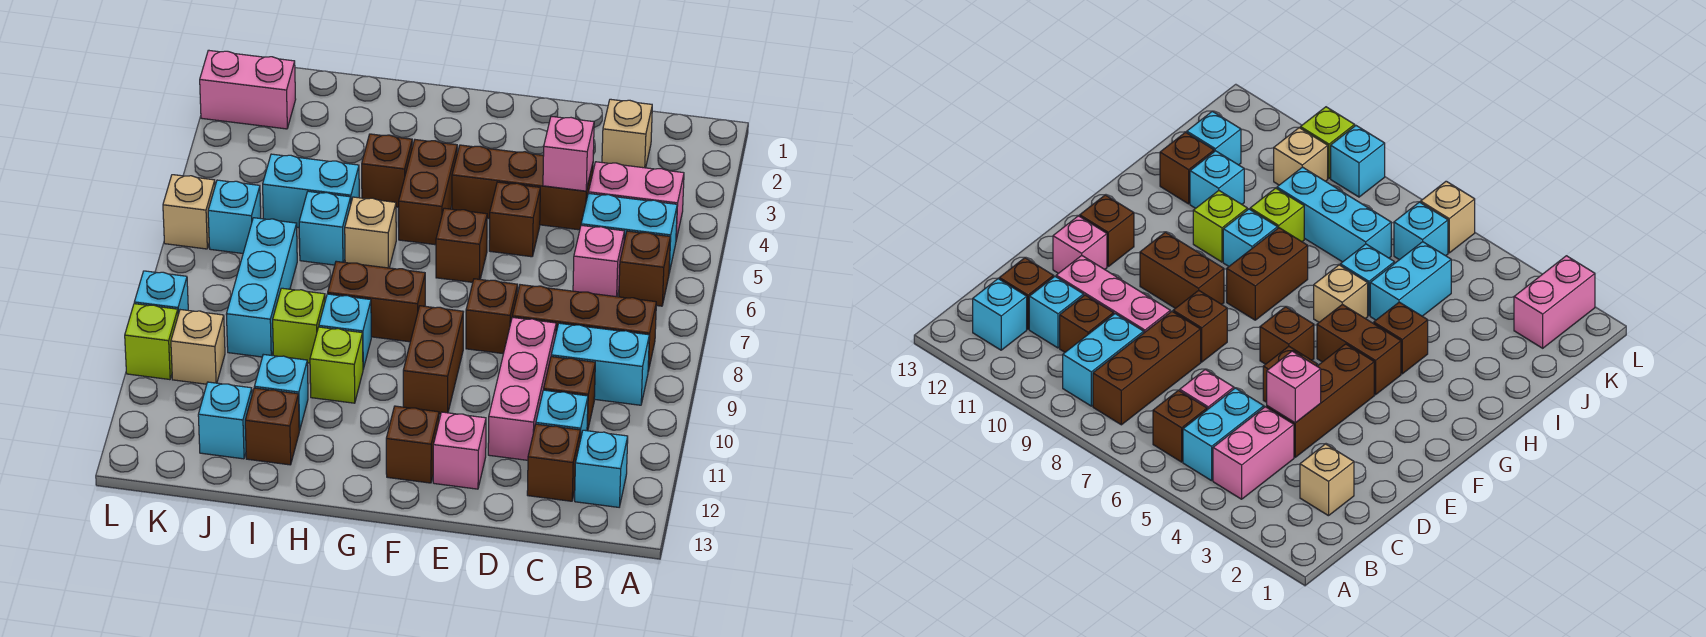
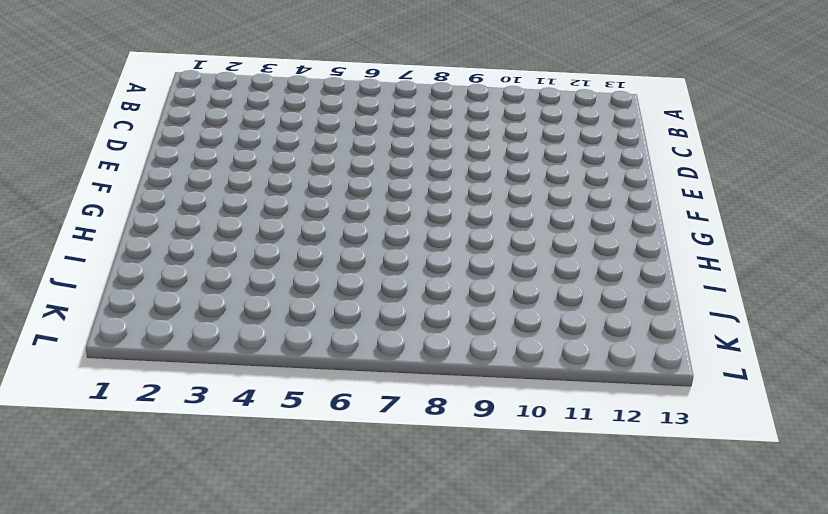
none -> pink brick B4:C4 level 1
none -> cyan brick B5:C5 level 1
none -> brown brick B6 level 1
none -> brown brick B8:D8 level 1

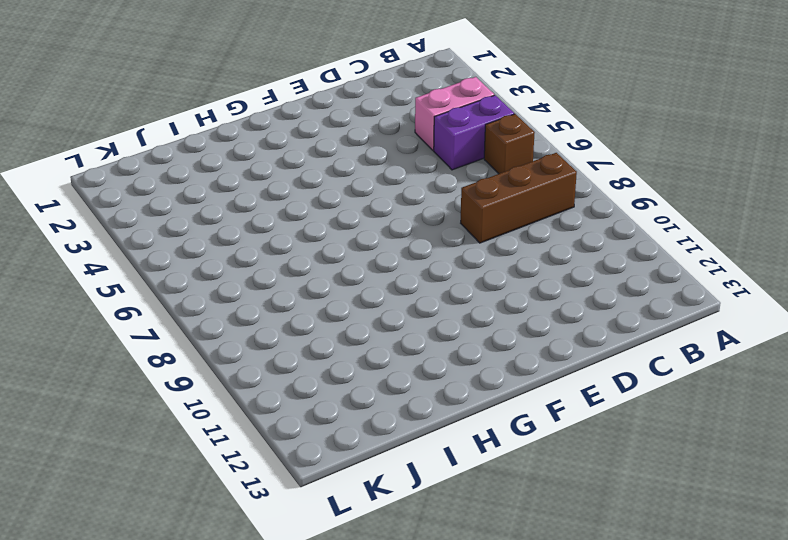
purple brick B5:C5 level 1 -> cyan brick B5:C5 level 1
none -> cyan brick B9:C9 level 1
none -> cyan brick B12 level 1
none -> tan brick C2 level 1
none -> pink brick C6 level 1

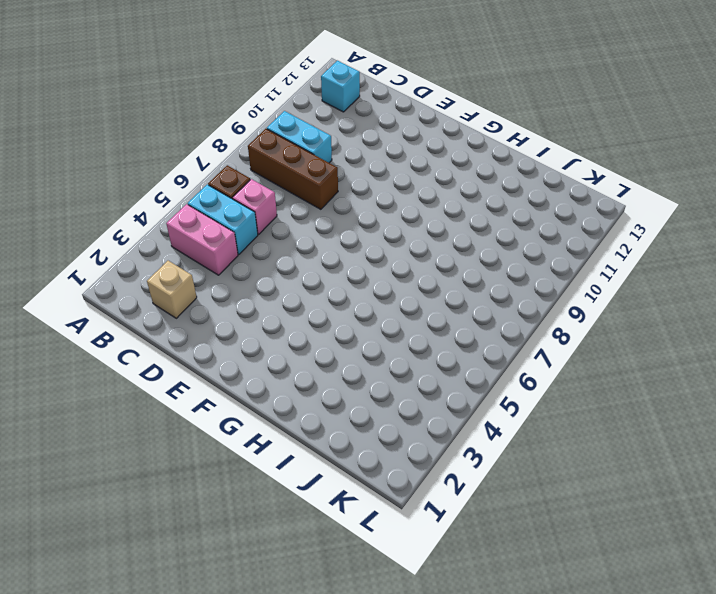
none -> brown brick C10 level 1
none -> cyan brick C11 level 1
none -> brown brick C12 level 1
none -> brown brick D4:F4 level 1

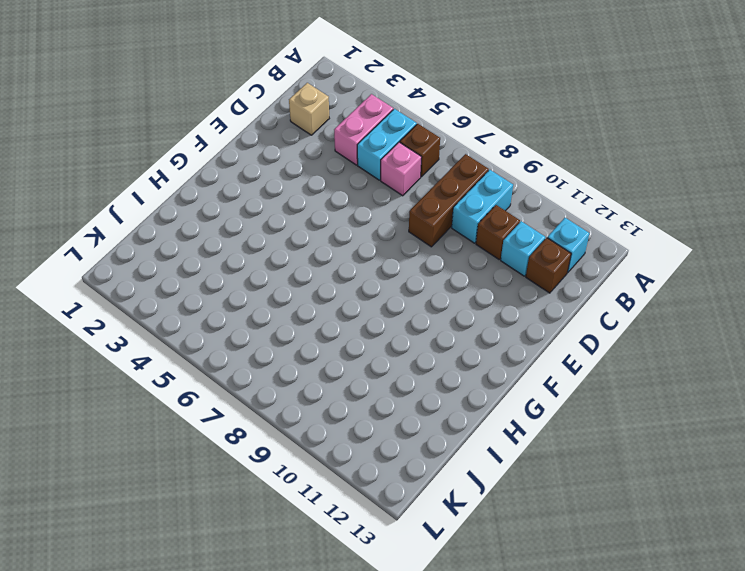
none -> brown brick D4:F4 level 1
none -> pink brick D9:D11 level 1
none -> brown brick E5 level 1
none -> brown brick E8 level 1

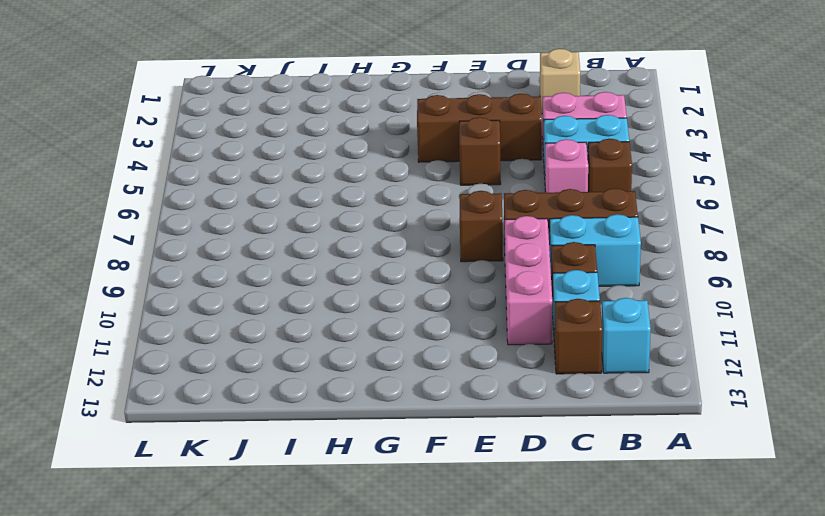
none -> pink brick E12 level 1
none -> brown brick F6 level 1
none -> brown brick F9:F10 level 1
none -> brown brick F12 level 1

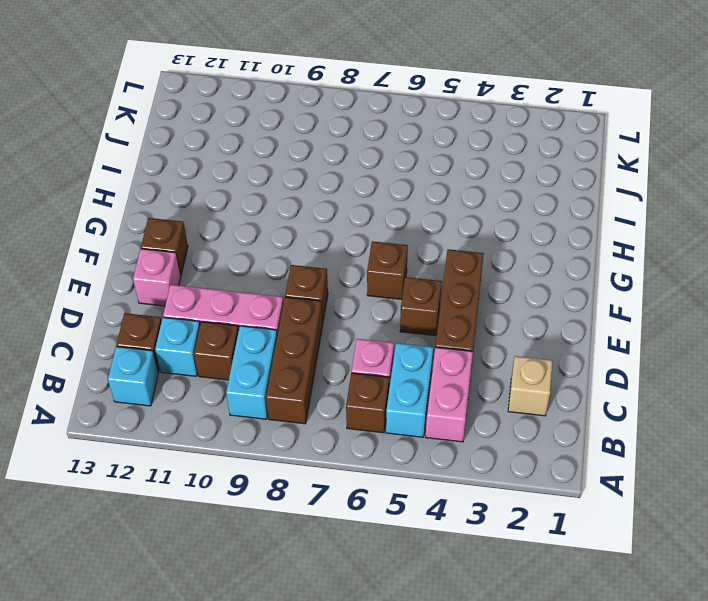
none -> brown brick F9:F10 level 1
none -> brown brick G4:G5 level 1
none -> brown brick G8:H8 level 1
none -> brown brick H4 level 1

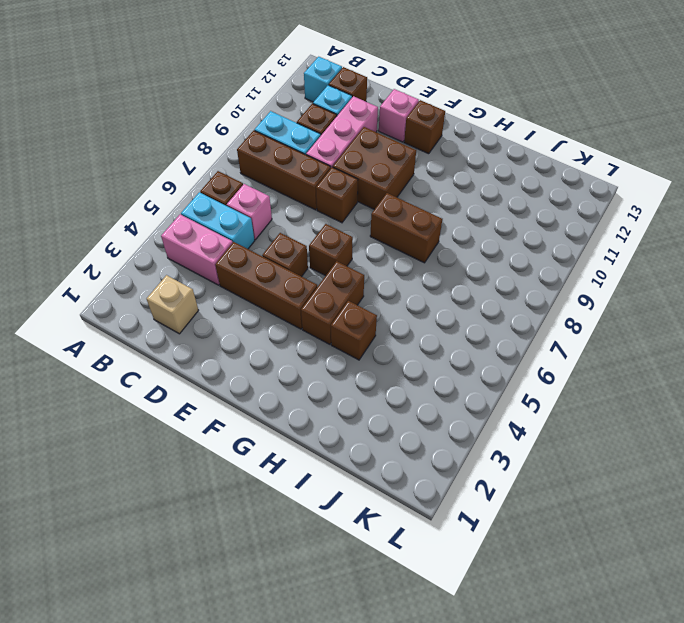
brown brick E9:F10 level 1 -> brown brick F9:F10 level 1
none -> tan brick H6 level 1
none -> cyan brick H9 level 1
none -> lime brick H10 level 1
none -> cyan brick I5:J5 level 1

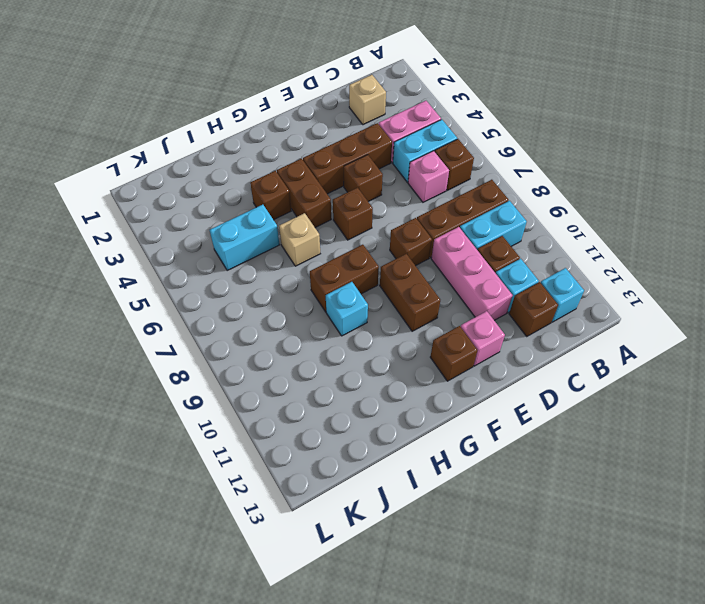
none -> lime brick H10 level 1
none -> cyan brick I6 level 1
none -> lime brick I9 level 1
none -> cyan brick I11 level 1

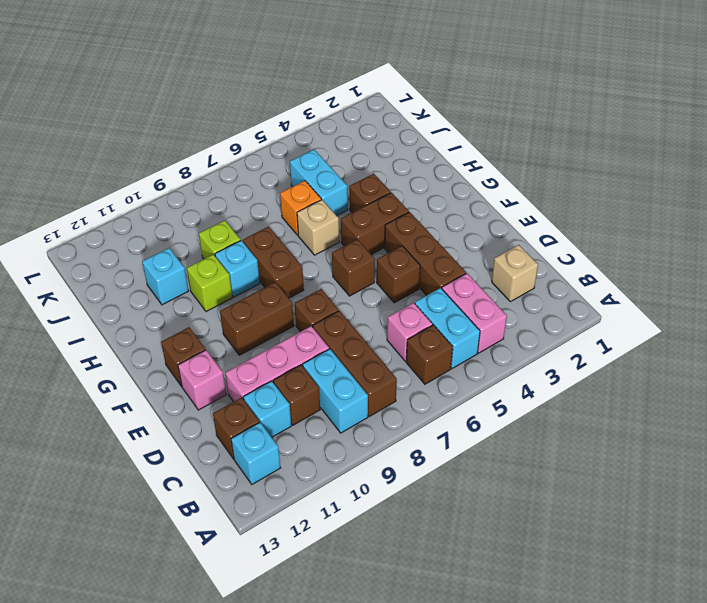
orange brick I6 level 1 -> cyan brick I6 level 1
none -> brown brick I12 level 1
none -> cyan brick J7:J9 level 1
none -> cyan brick J12 level 1
none -> pink brick K2:L2 level 1

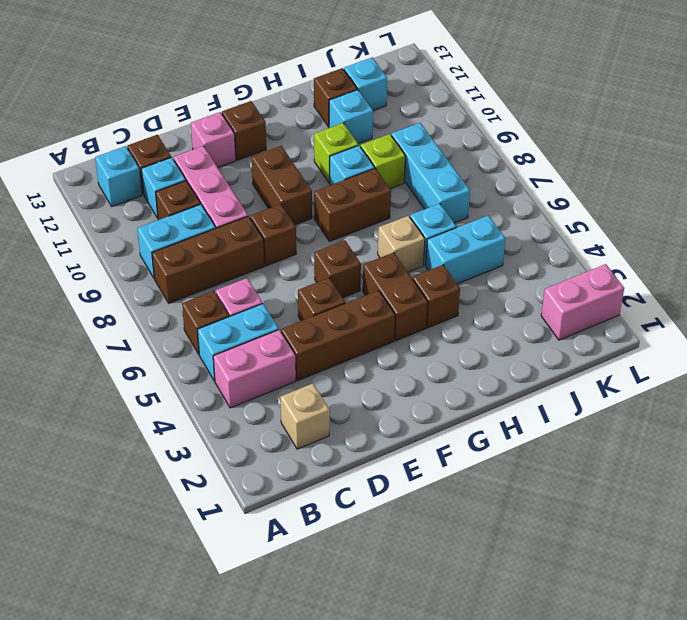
none -> cyan brick K6 level 1
none -> tan brick K10 level 1
none -> tan brick L6 level 1
none -> cyan brick L9 level 1

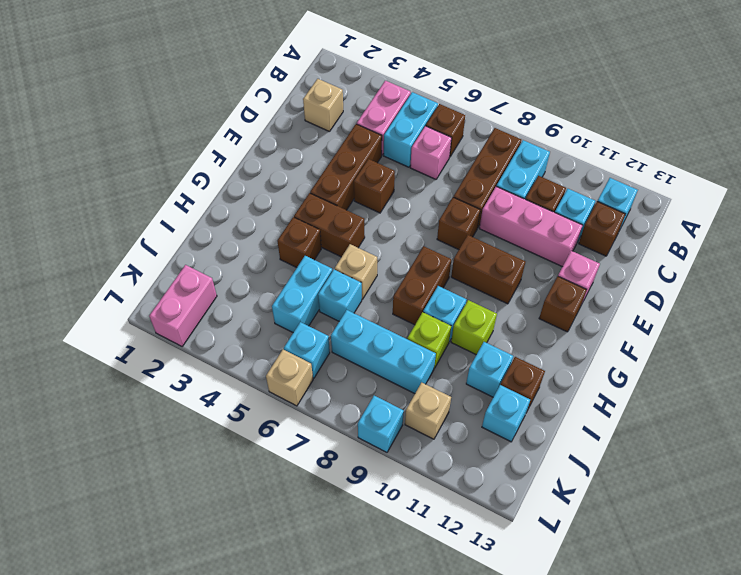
none -> brown brick F6 level 1
none -> lime brick L10 level 1
none -> pink brick D4 level 2

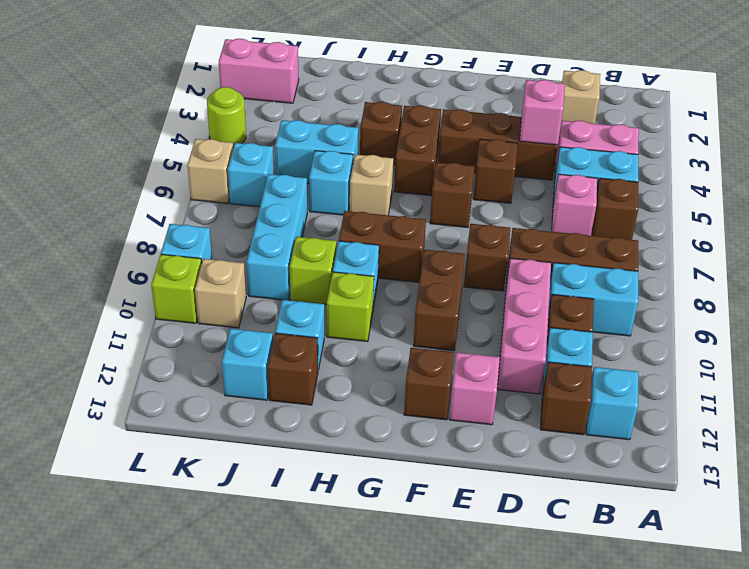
lime round brick L4 level 1 -> none

